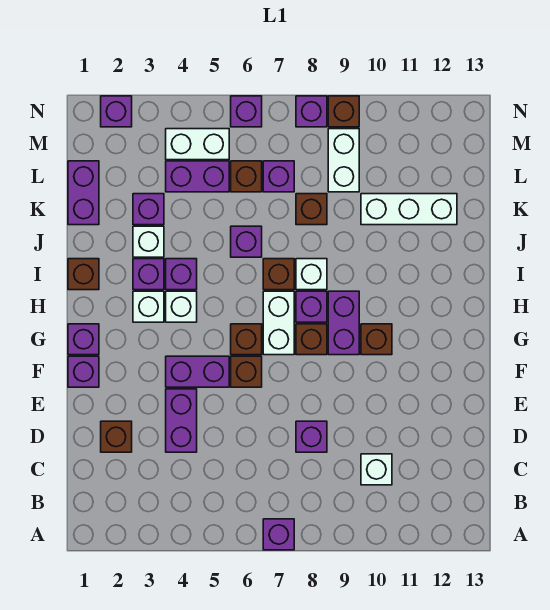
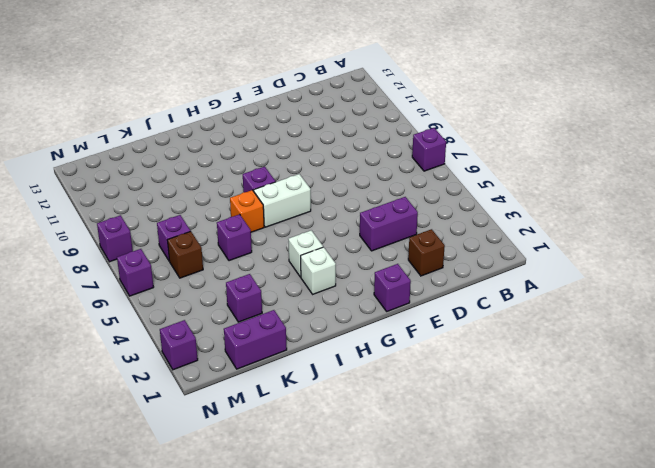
orange brick I7 level 1 -> brown brick I7 level 1
none -> white brick C10 level 1
none -> purple brick D8 level 1
none -> purple brick F4:F5 level 1
none -> brown brick F6 level 1

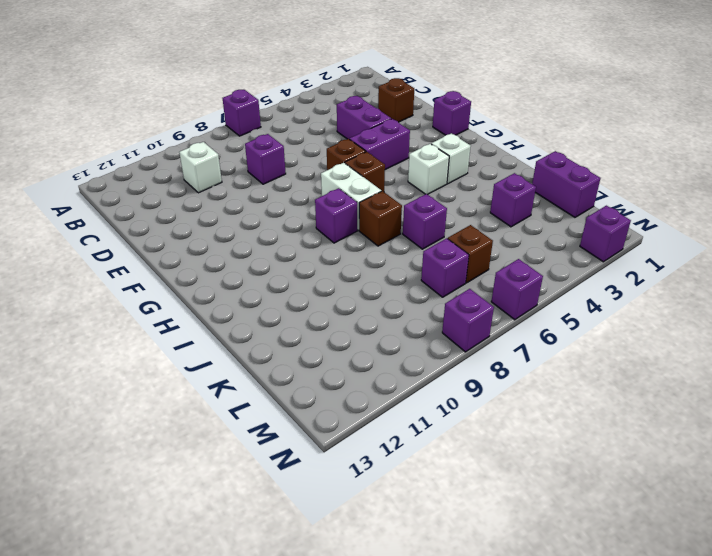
none -> purple brick G1 level 1
none -> brown brick G8 level 1
none -> purple brick G9:H9 level 1
none -> brown brick G10 level 1

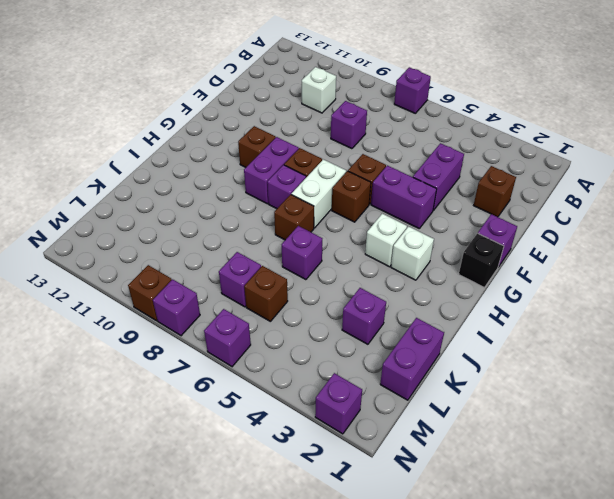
black brick G1 level 1 -> purple brick G1 level 1
none -> brown brick I1 level 1
none -> purple brick I3 level 1
none -> purple brick I4 level 1
none -> white brick I8 level 1

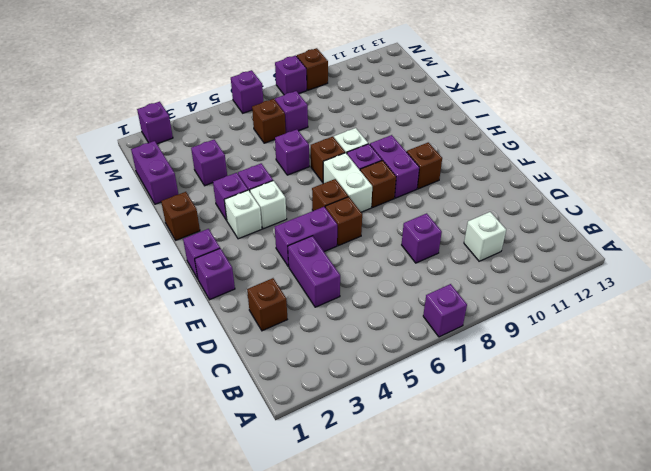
none -> white brick J3 level 1
none -> brown brick K8 level 1
none -> white brick K10:K12 level 1
none -> purple brick L4:L5 level 1

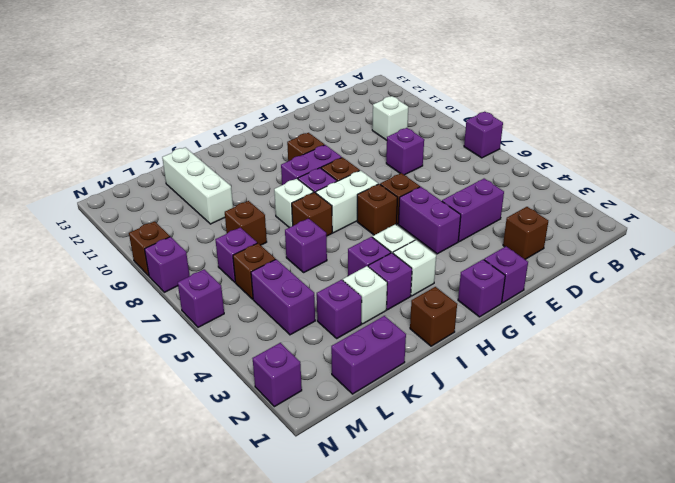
none -> white brick L9:M9 level 1
none -> white brick M4:M5 level 1

